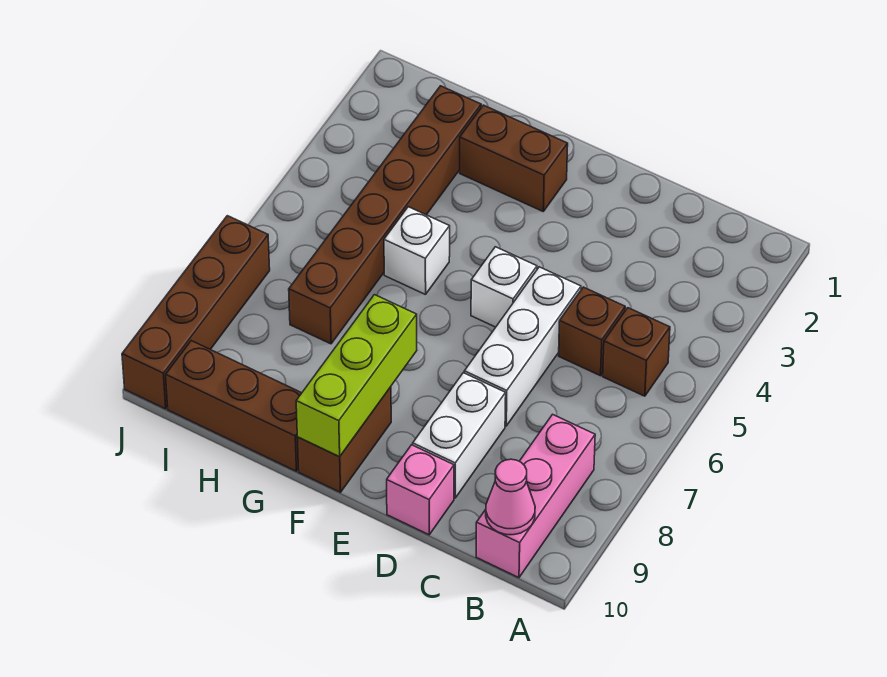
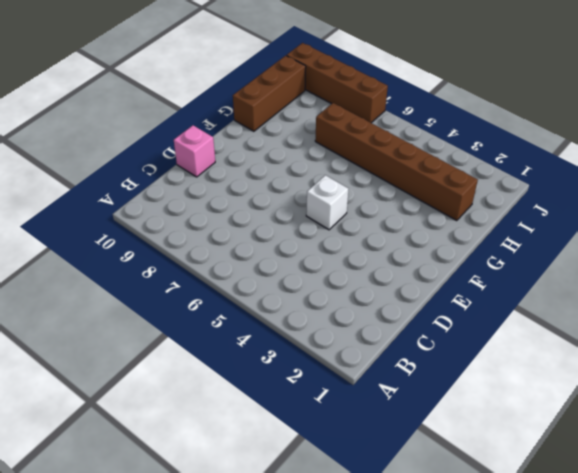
none -> brown brick B5 level 1
none -> pink brick B8:B10 level 1
none -> brown brick C5 level 1

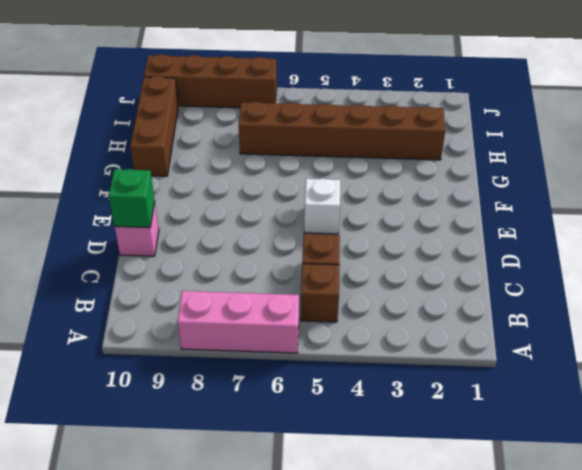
pink brick A6:A8 level 1 -> pink brick B8:B10 level 1
green brick D10 level 2 -> none
none -> white brick D5:D7 level 1
none -> white brick D8:D9 level 1
none -> brown brick F2:G2 level 1

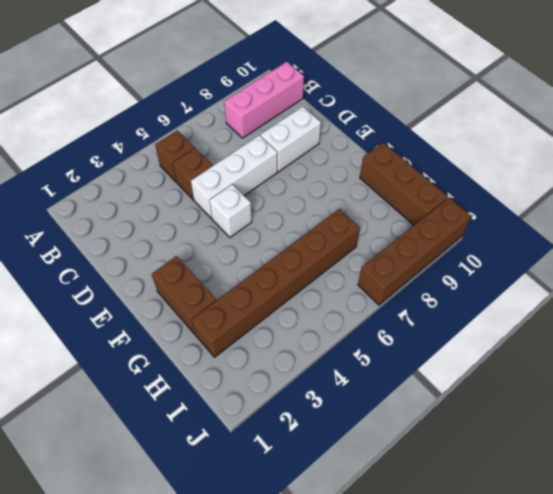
none -> pink brick D10 level 1
none -> brown brick F9:F10 level 1
none -> white brick G5 level 1

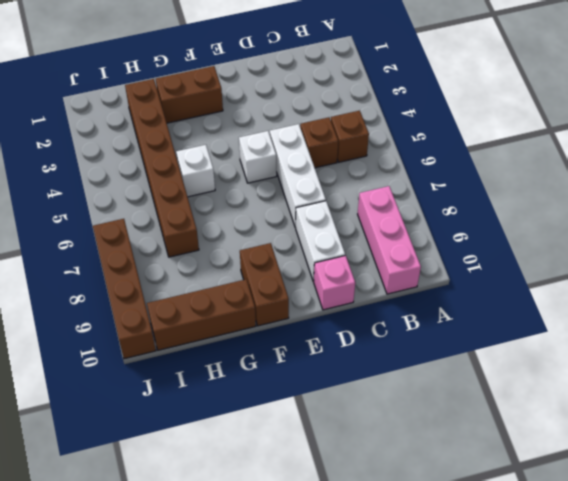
none -> pink cone B10 level 2
none -> lime brick F8:F10 level 2

